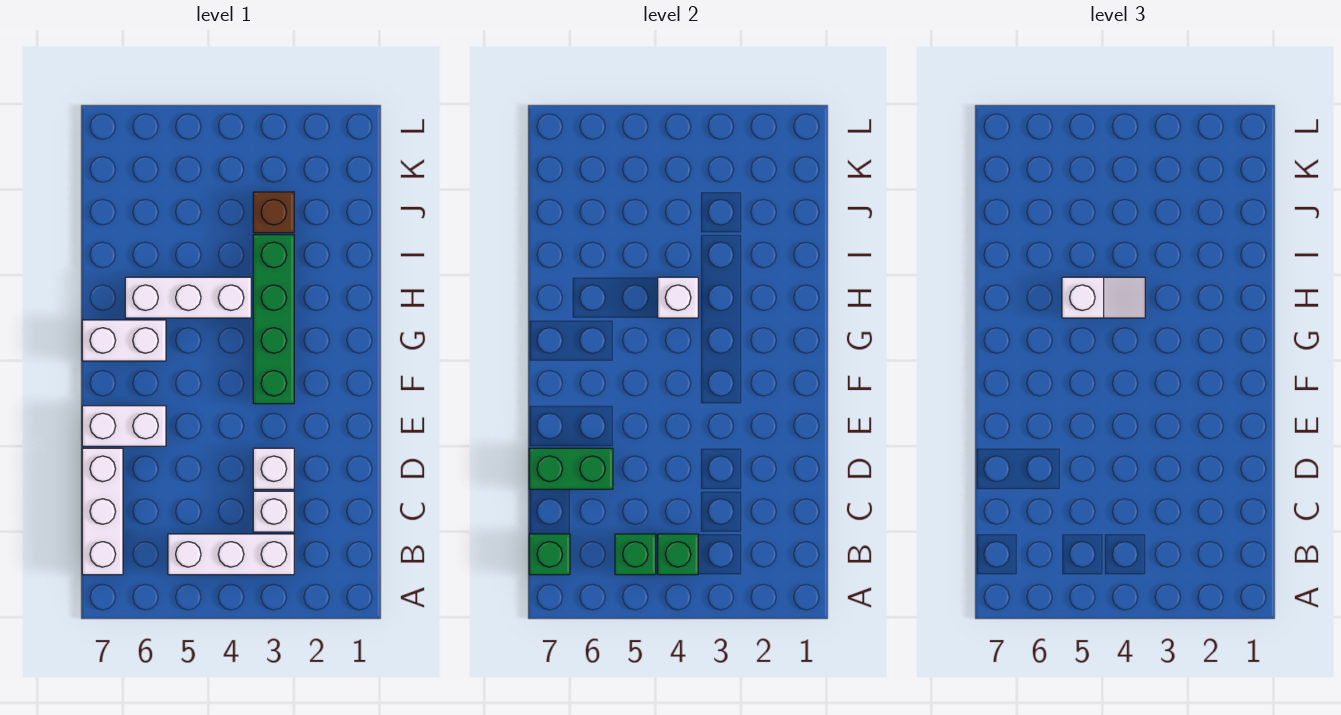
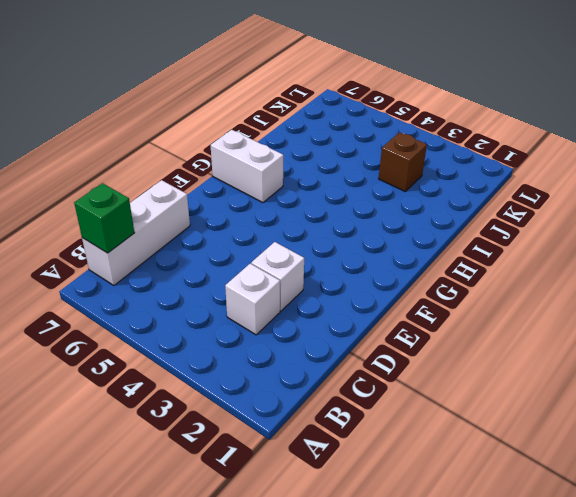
none -> white brick B3:B5 level 1
none -> white brick E6:E7 level 1
none -> green brick F3:I3 level 1

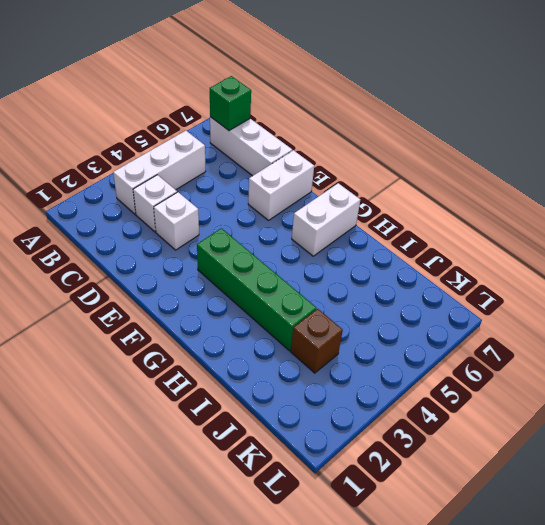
none -> white brick H4:H6 level 1
none -> green brick B4 level 2
none -> green brick B5 level 2

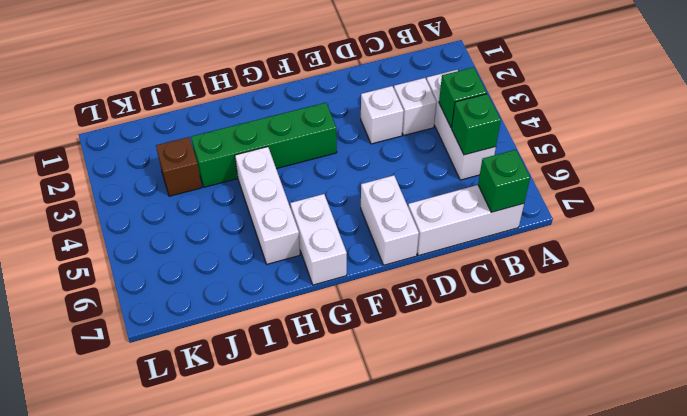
none -> green brick D6:D7 level 2
none -> white brick H4 level 2
none -> white slope H4:H5 level 3 top 5

